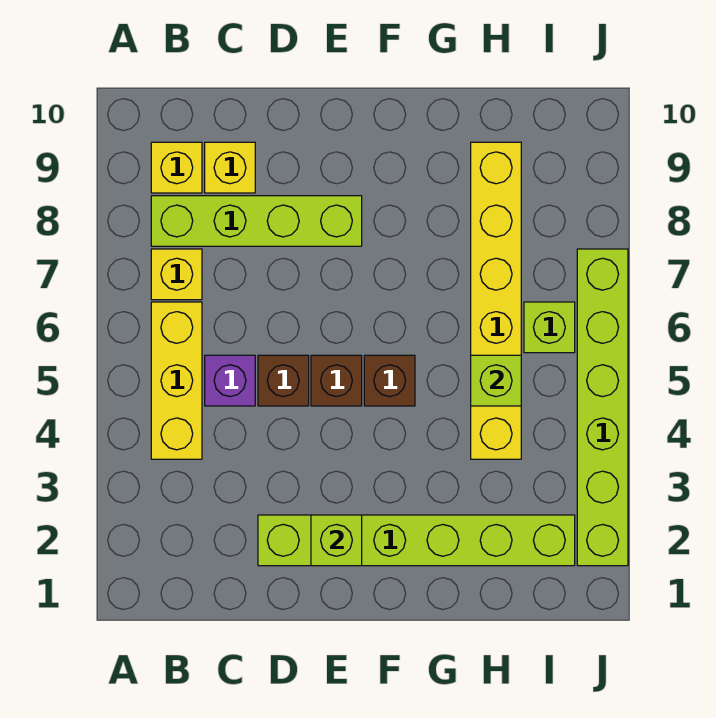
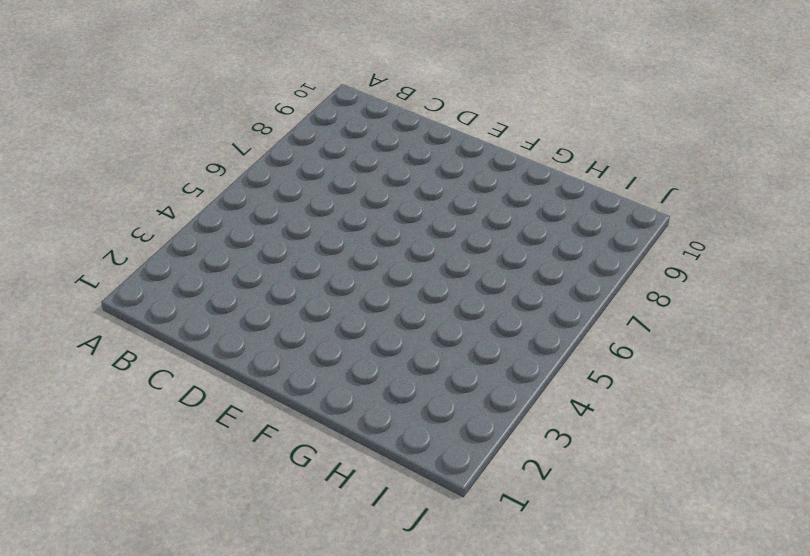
none -> yellow brick B4:B6 level 1
none -> yellow brick B7 level 1
none -> lime brick B8:E8 level 1

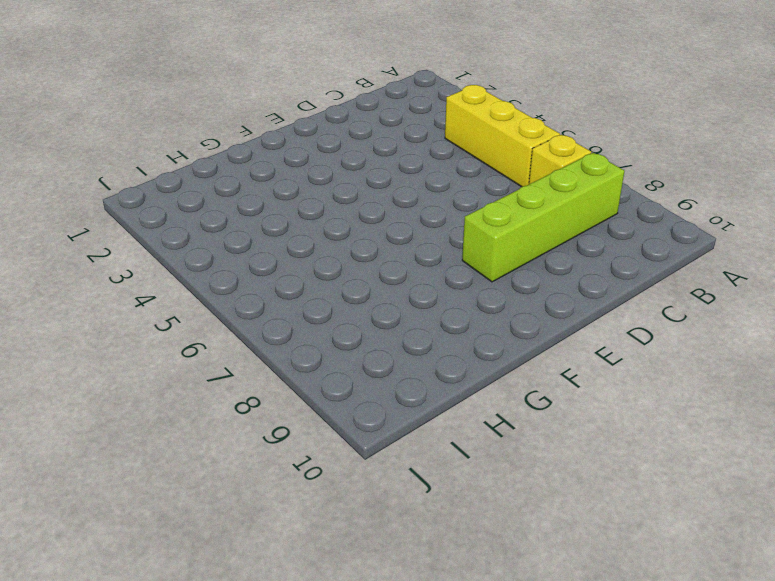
none -> yellow brick B9 level 1
none -> purple brick C5 level 1
none -> yellow brick C9 level 1

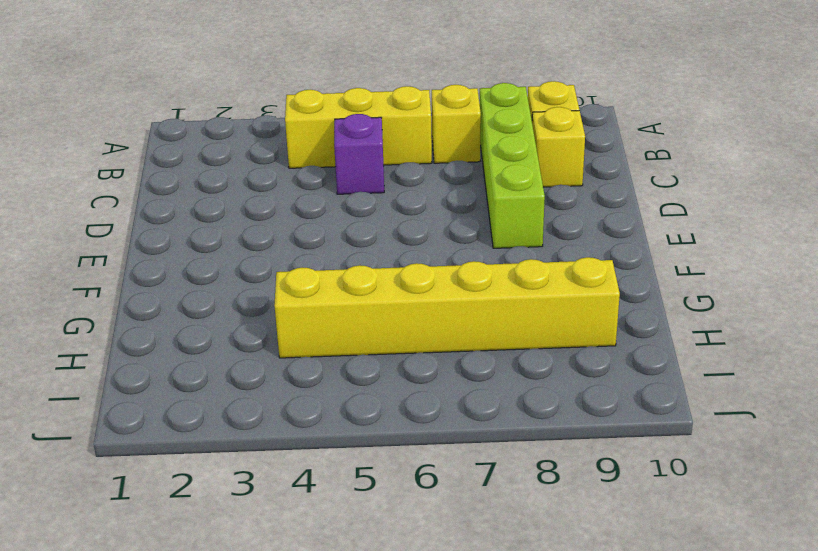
none -> lime brick D2:I2 level 1
none -> brown brick D5 level 1
none -> brown brick E5 level 1

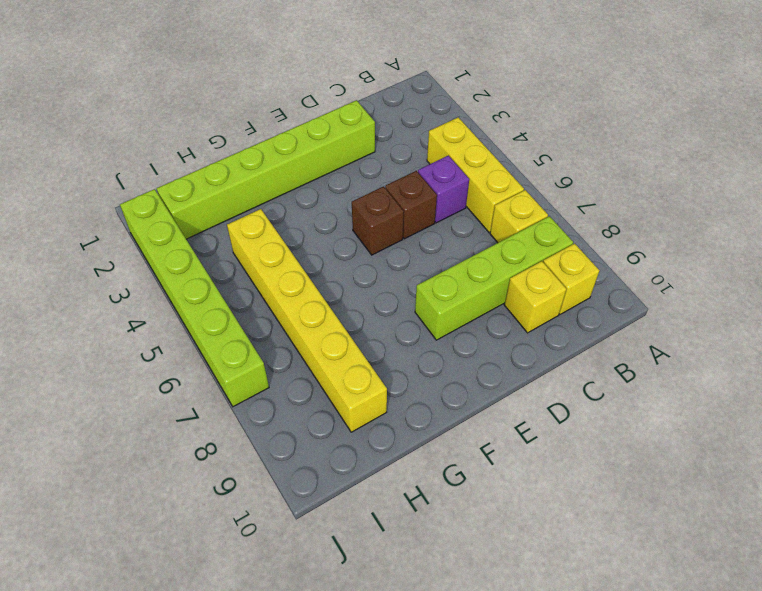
none -> brown brick F5 level 1
none -> lime brick I6 level 1
none -> lime brick E2 level 2

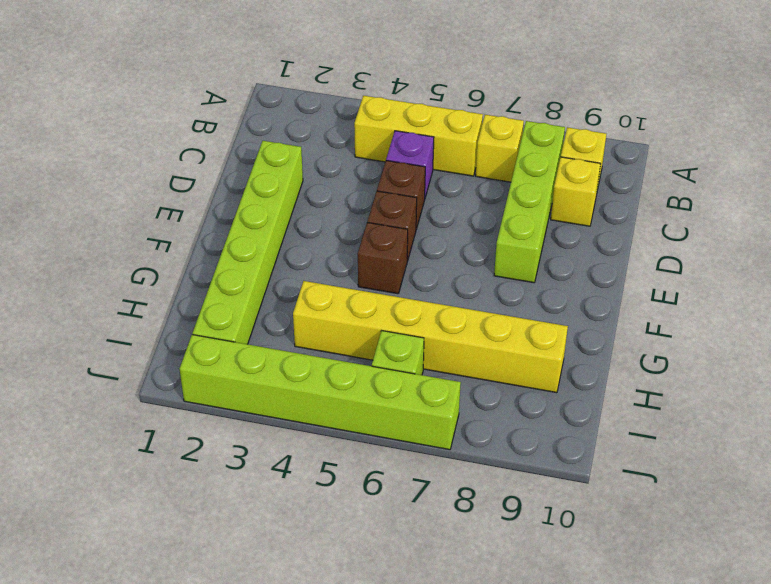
none -> lime brick E2 level 2
none -> lime brick H5 level 2

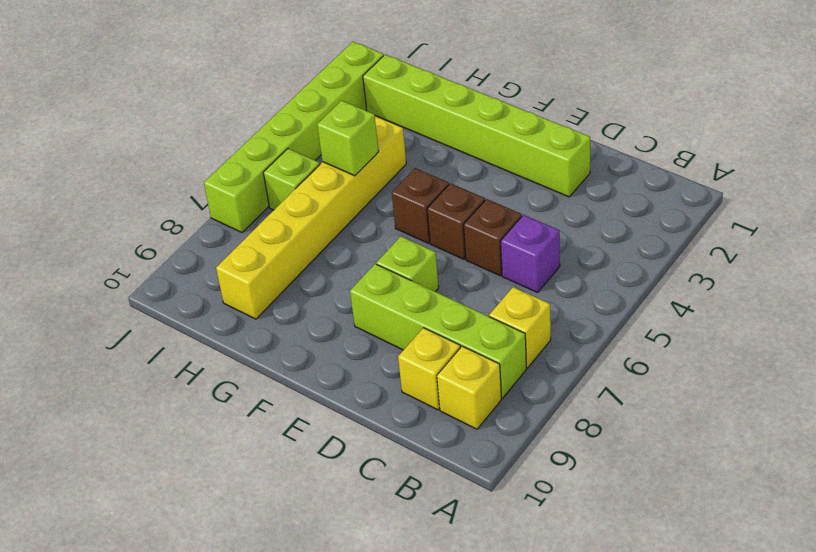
lime brick E7 level 1 -> lime brick E2 level 2
none -> yellow brick B4:B6 level 1

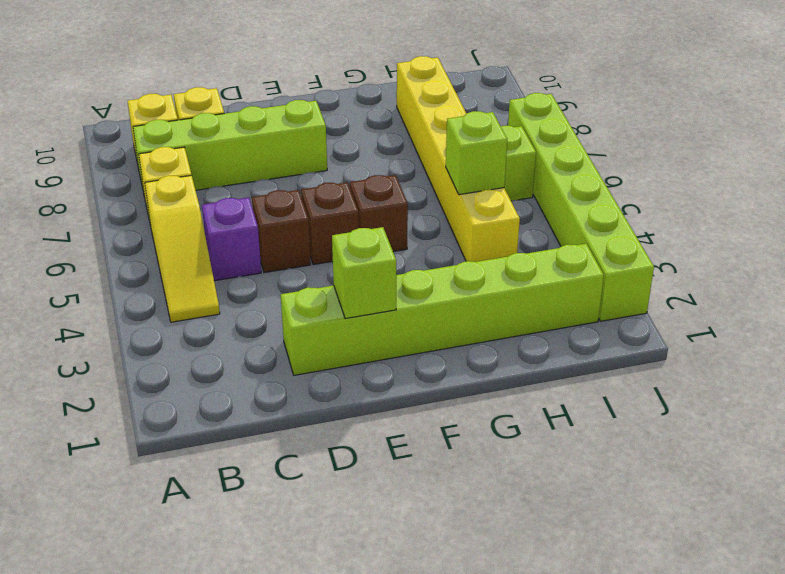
yellow slope B4:B6 level 1 top 6 -> yellow brick B4:B6 level 1

